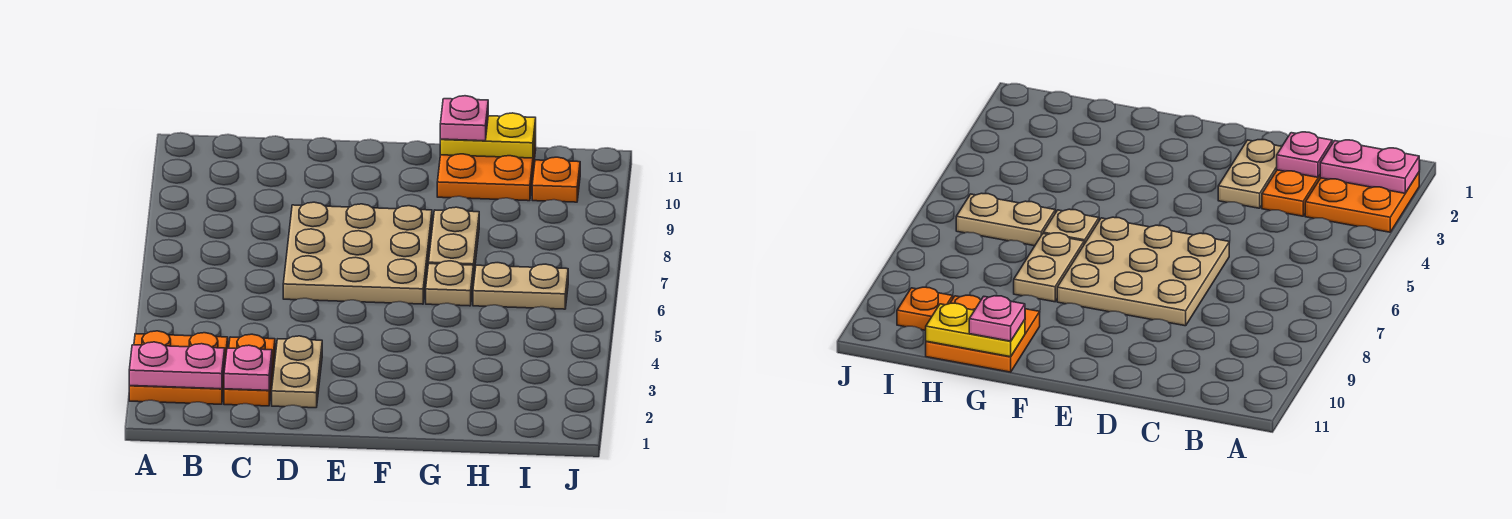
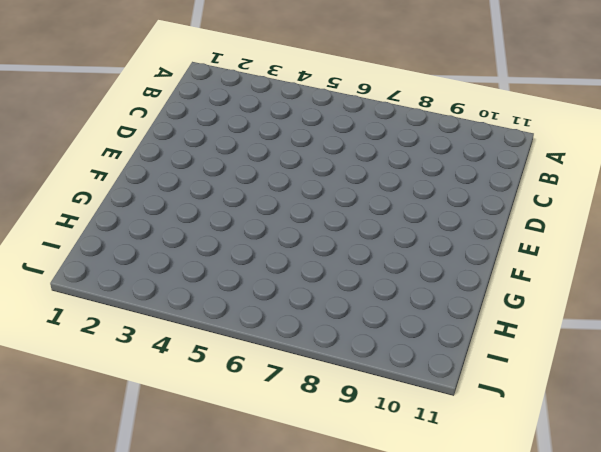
none -> orange plate A2:B3 level 1
none -> orange plate C2:C3 level 1
none -> tan plate D2:D3 level 1

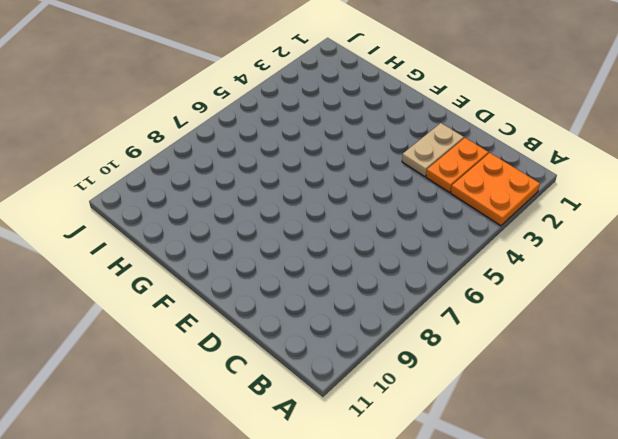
none -> tan plate D6:F8 level 1
none -> tan plate G6 level 1
none -> tan plate G7:G8 level 1

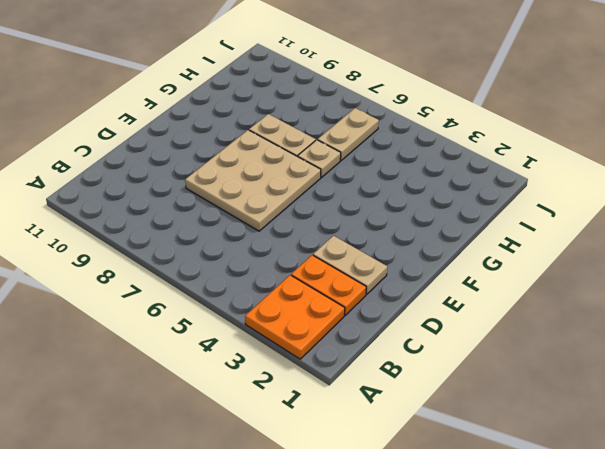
none -> orange plate G10:H11 level 1
none -> orange plate I10 level 1
none -> pink plate A2:B2 level 2

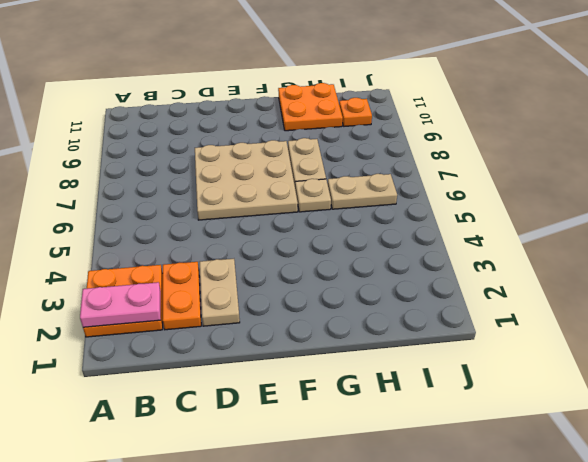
none -> pink plate C2 level 2
none -> yellow plate G11:H11 level 2
none -> pink plate G11 level 3

